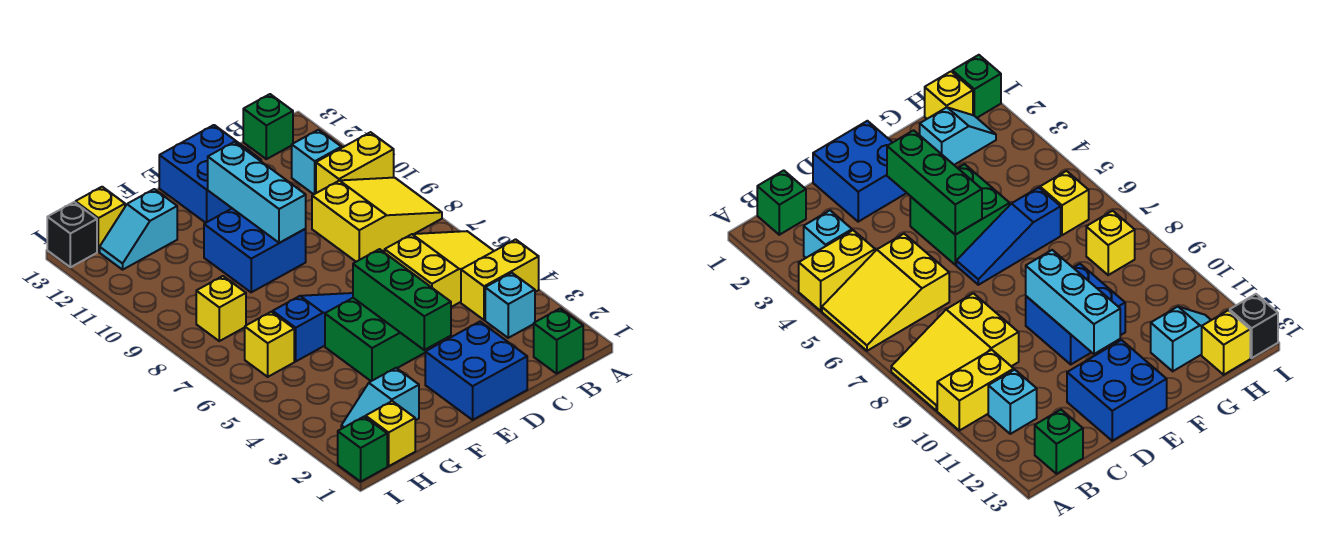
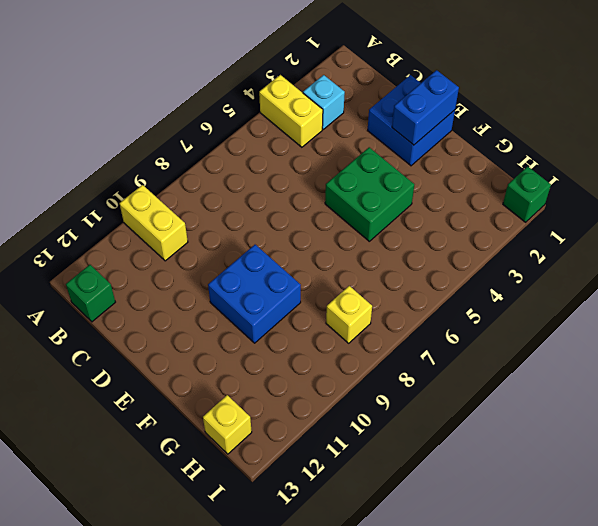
blue brick E1:E2 level 2 -> none
none -> yellow slope A5:C6 level 1 top C
none -> yellow slope A8:C9 level 1 top C
none -> green brick B1 level 1

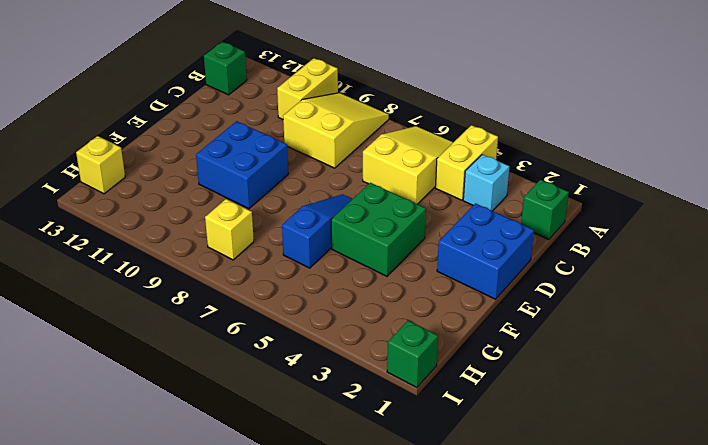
none -> cyan brick B11 level 1
none -> blue brick D12:E13 level 1
none -> cyan slope G2:H2 level 1 top G

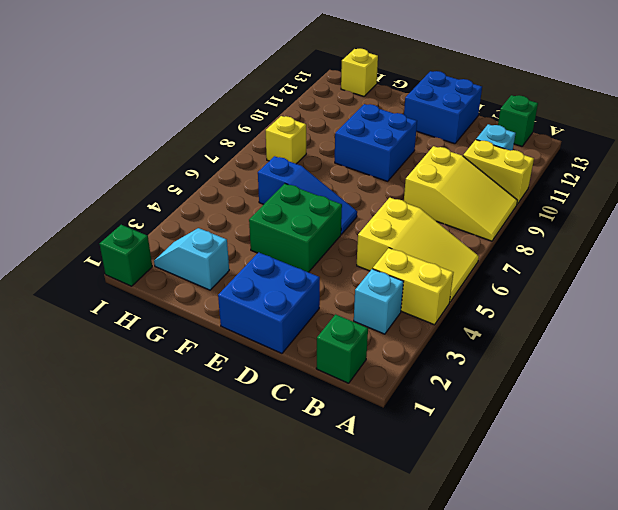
none -> cyan slope G12:H12 level 1 top G
none -> yellow brick H1 level 1
none -> yellow brick H6 level 1

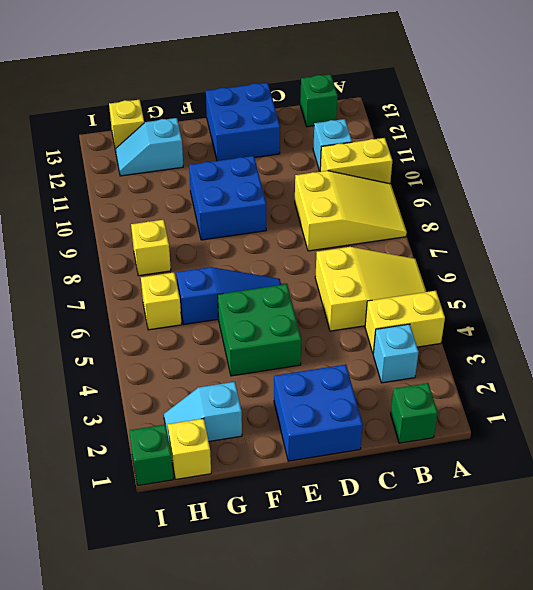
none -> black brick I13 level 1
none -> green brick E3:E5 level 2
none -> cyan brick E9:E11 level 2

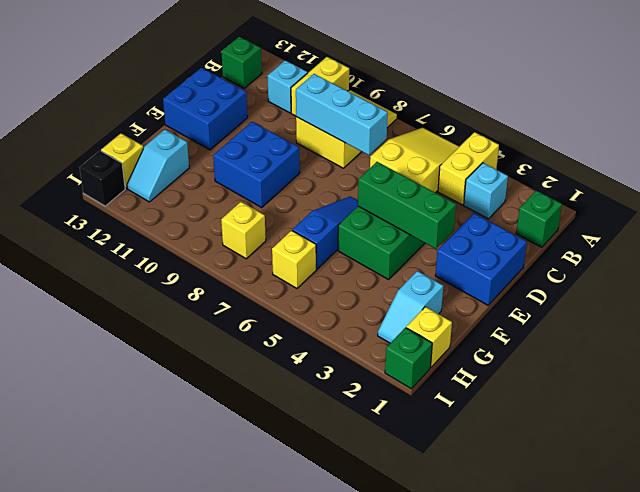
cyan brick C7:C9 level 2 -> cyan brick E9:E11 level 2

